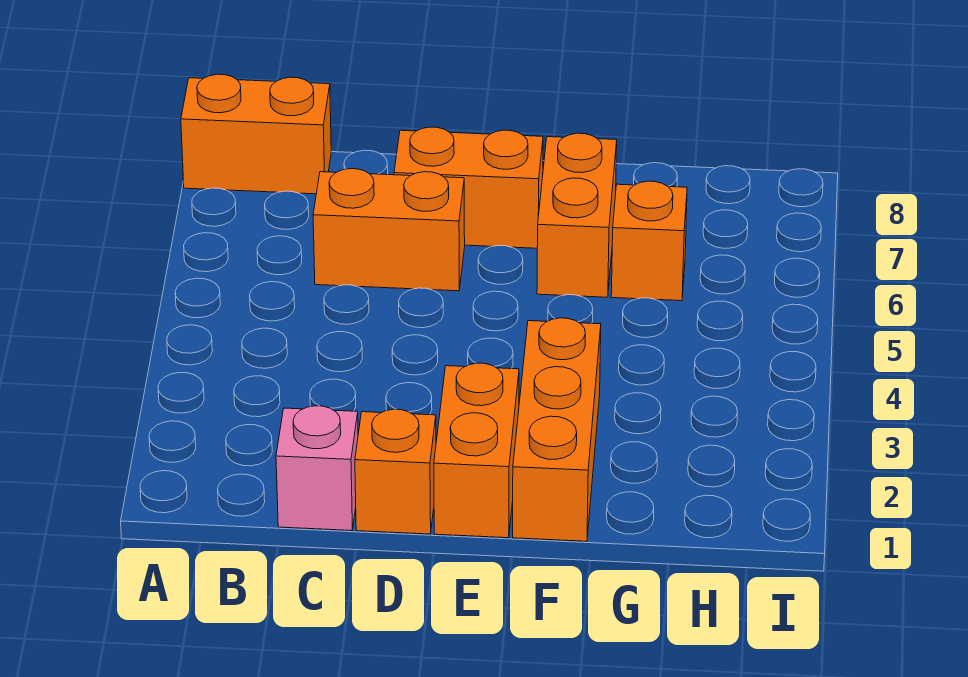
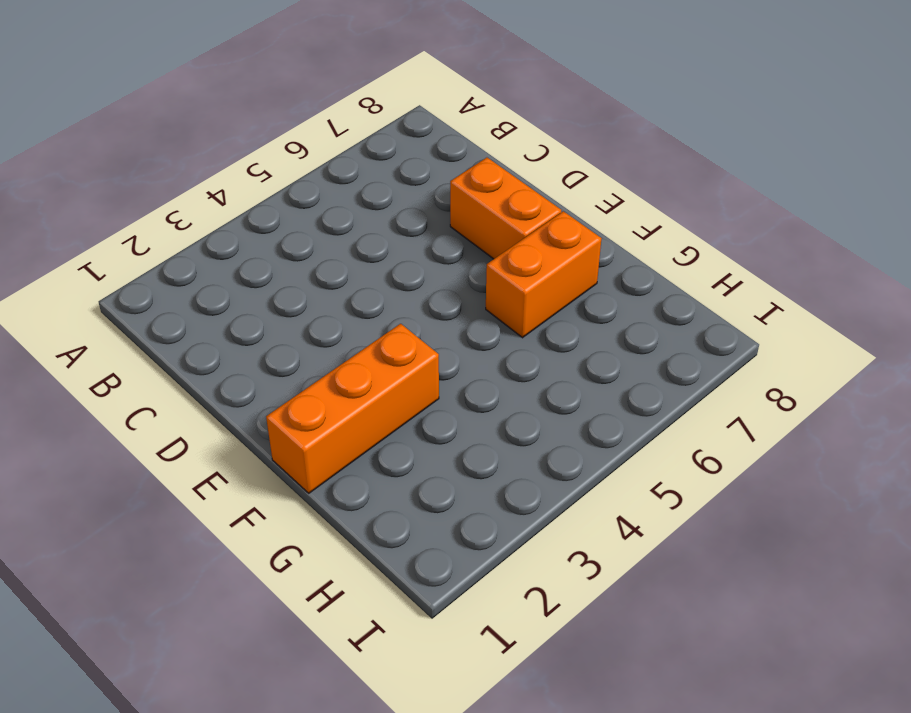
none -> orange brick A8:B8 level 1
none -> pink brick C1 level 1

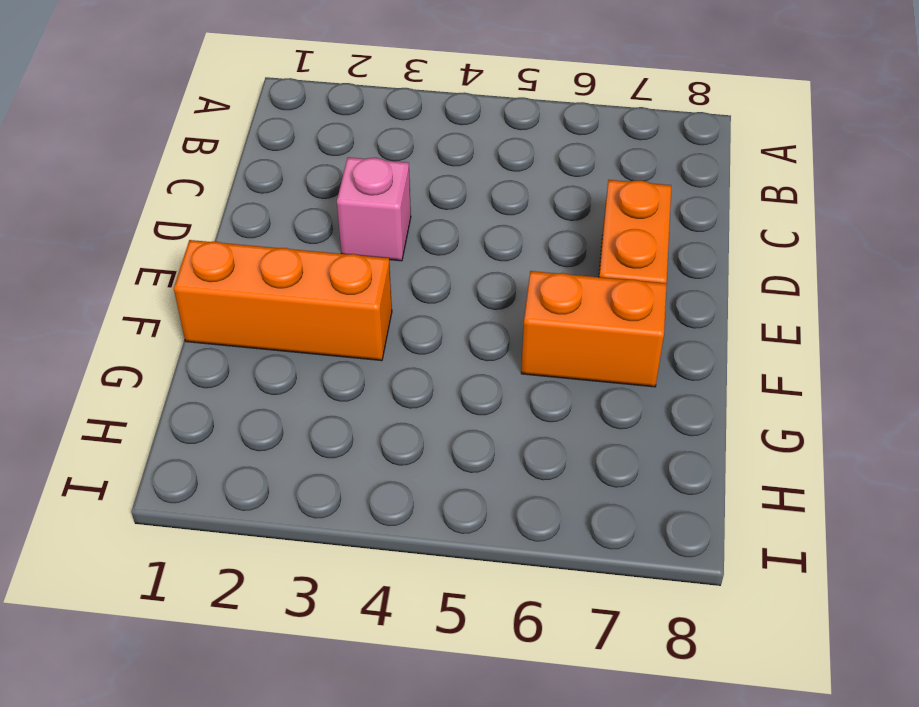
pink brick D3 level 1 -> pink brick C1 level 1
none -> orange brick A8:B8 level 1
none -> orange brick C6:D6 level 1

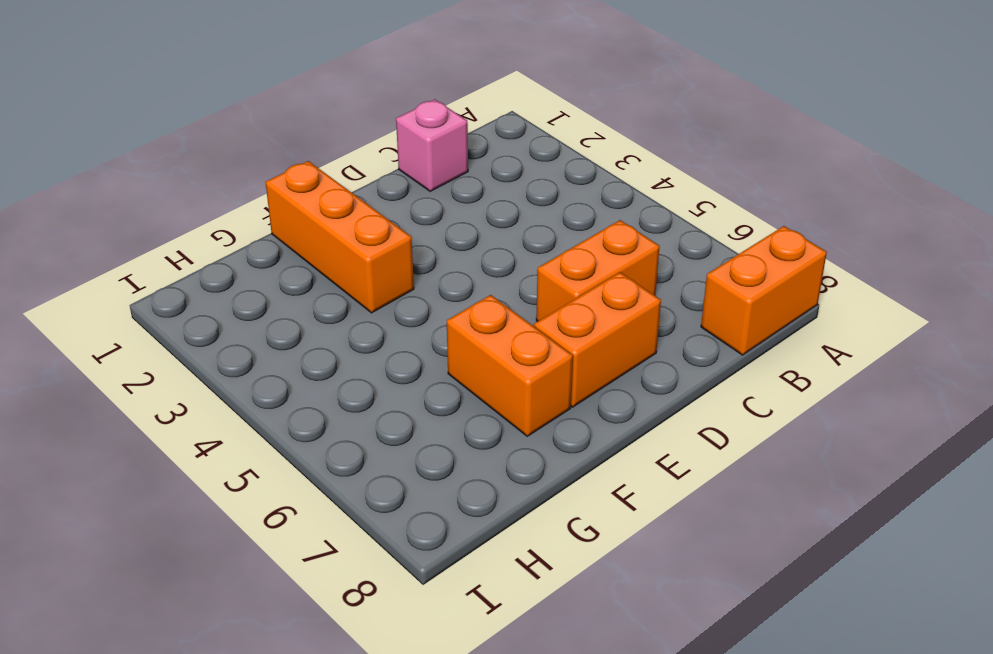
none -> orange brick D1 level 1
none -> orange brick E1:E2 level 1

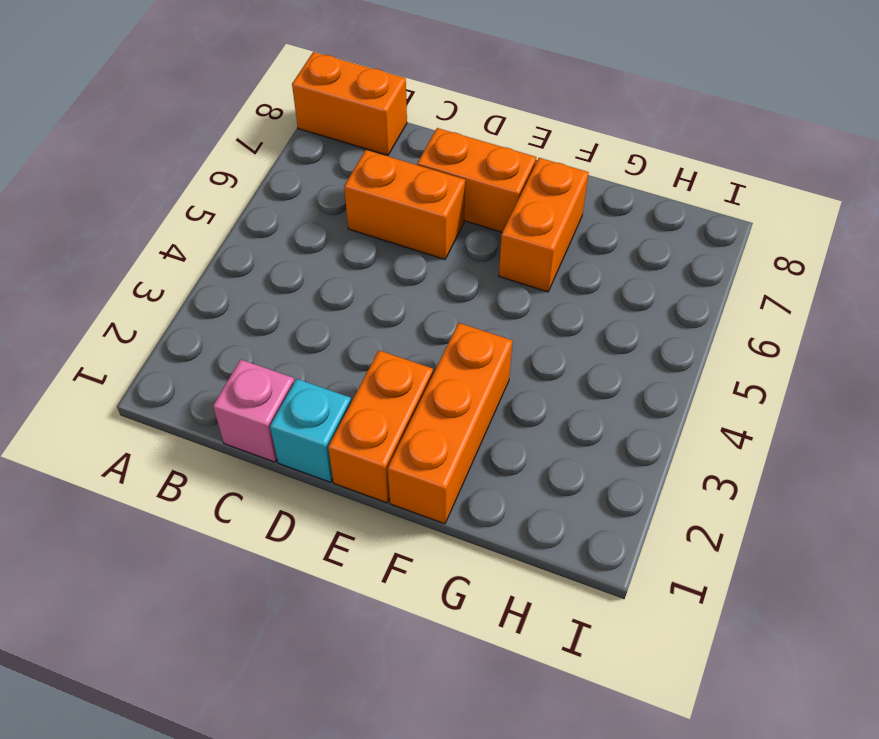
cyan brick D1 level 1 -> orange brick D1 level 1
none -> orange brick G6 level 1

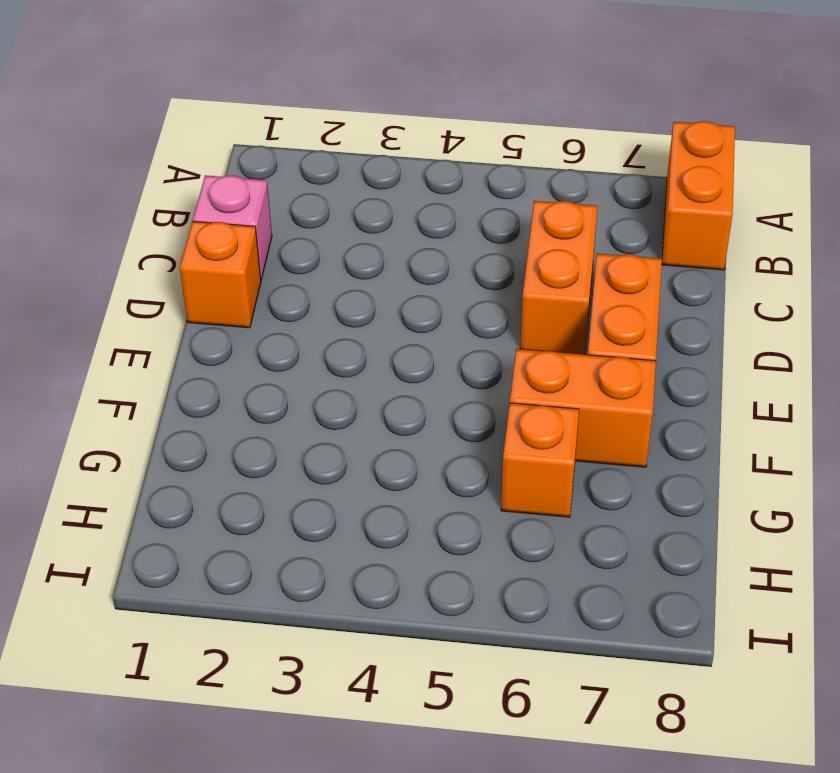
none -> orange brick E1:E2 level 1
none -> orange brick F1:F3 level 1

